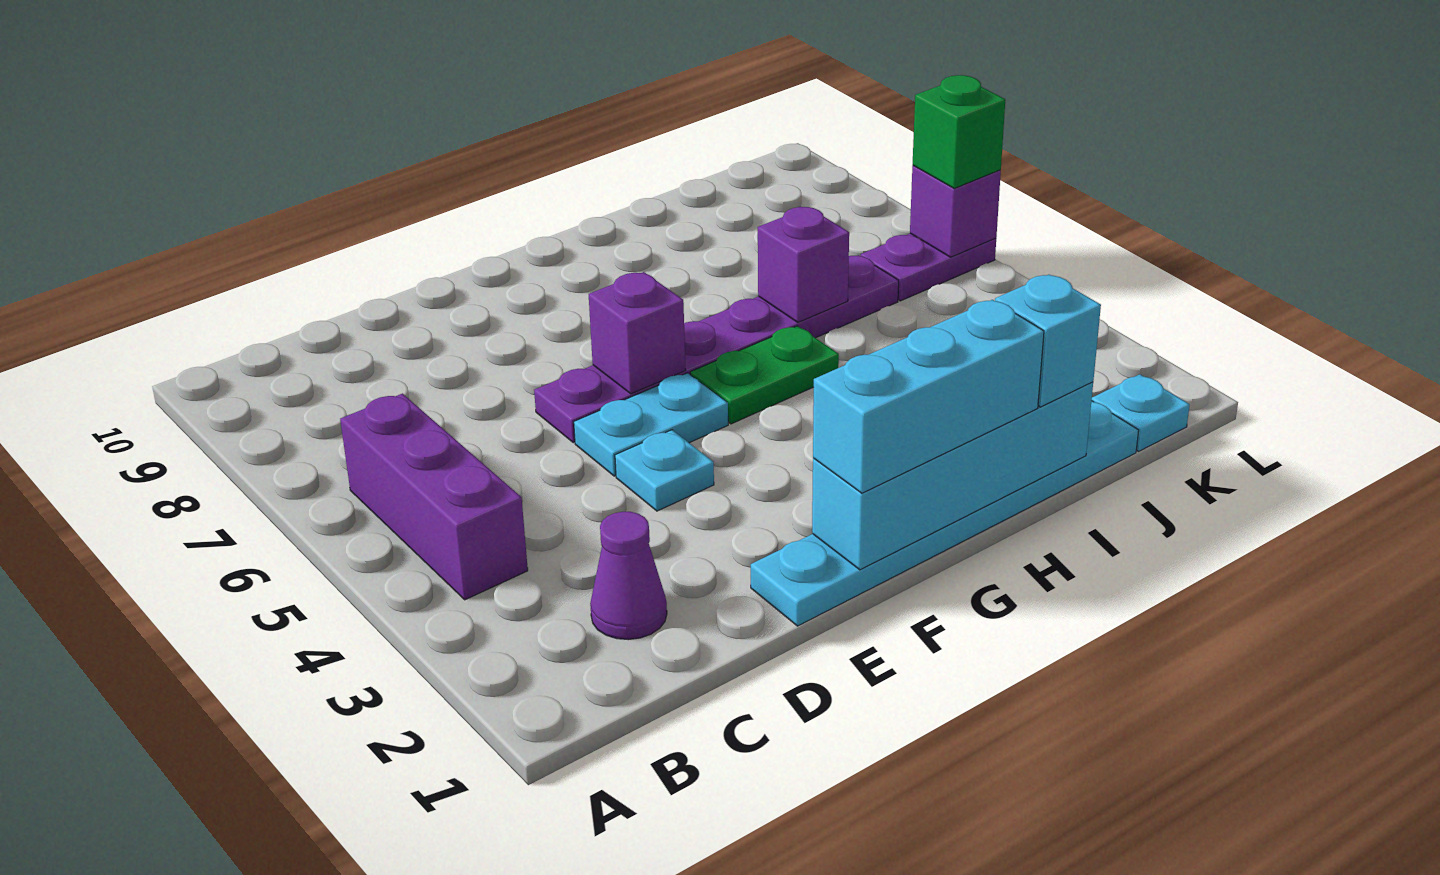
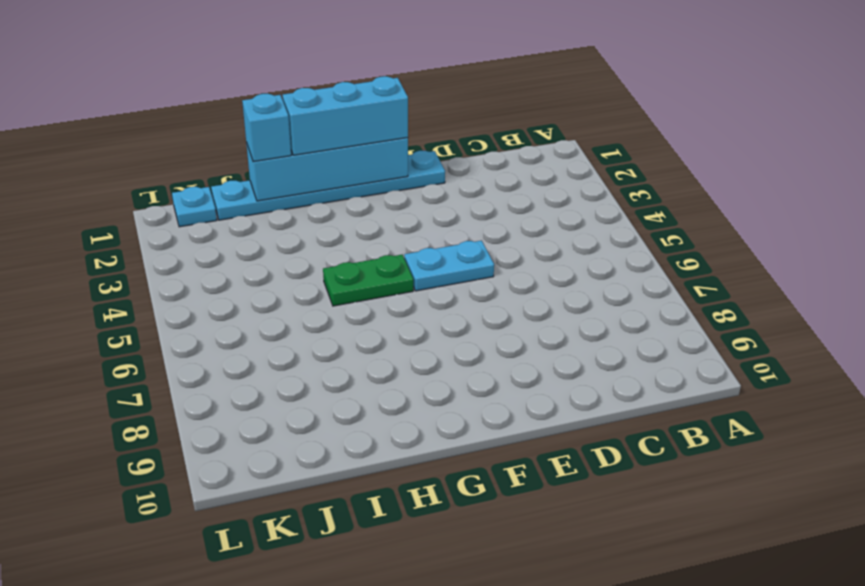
none -> purple brick B4:B6 level 1
none -> purple cone C2 level 1
none -> cyan plate E4 level 1

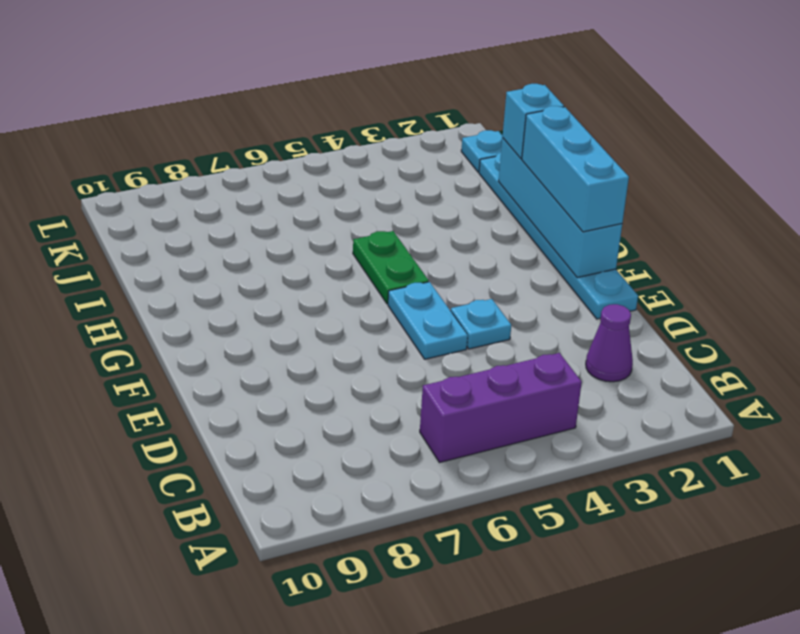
none -> purple plate E6:J6 level 1
none -> purple plate K6:L6 level 1
none -> purple brick F6 level 2

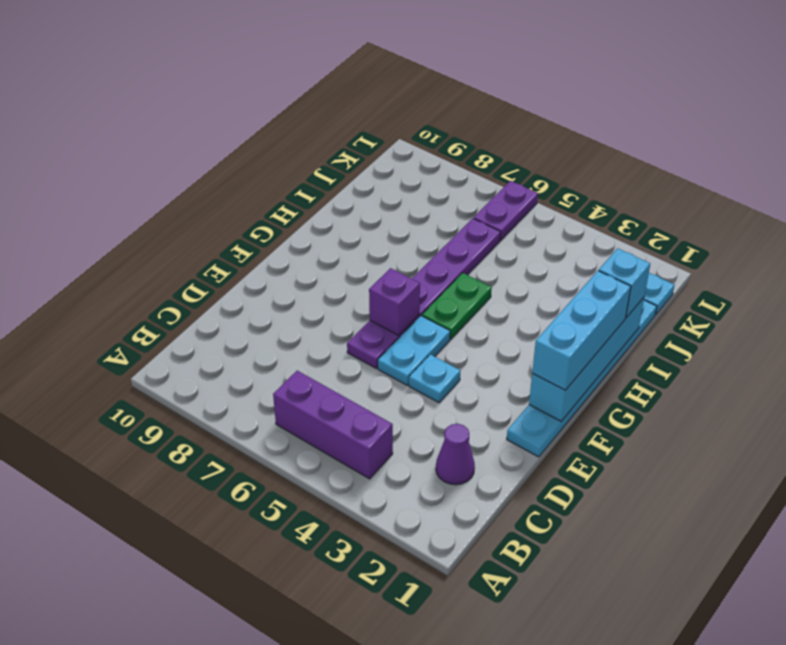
none -> purple brick I6 level 2
none -> purple brick L6 level 2
none -> green brick L6 level 3

